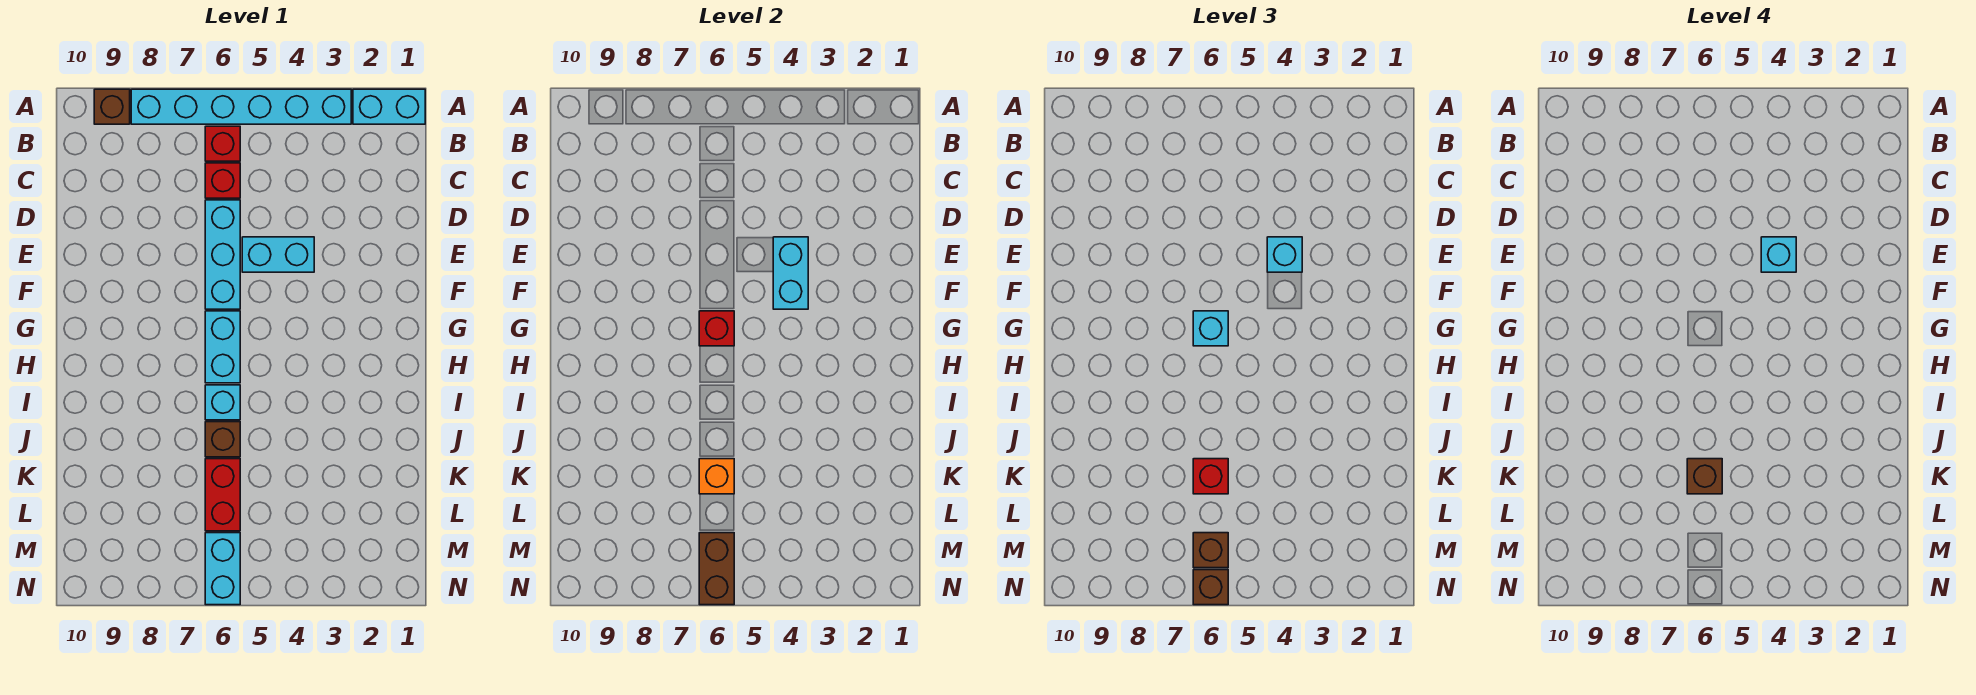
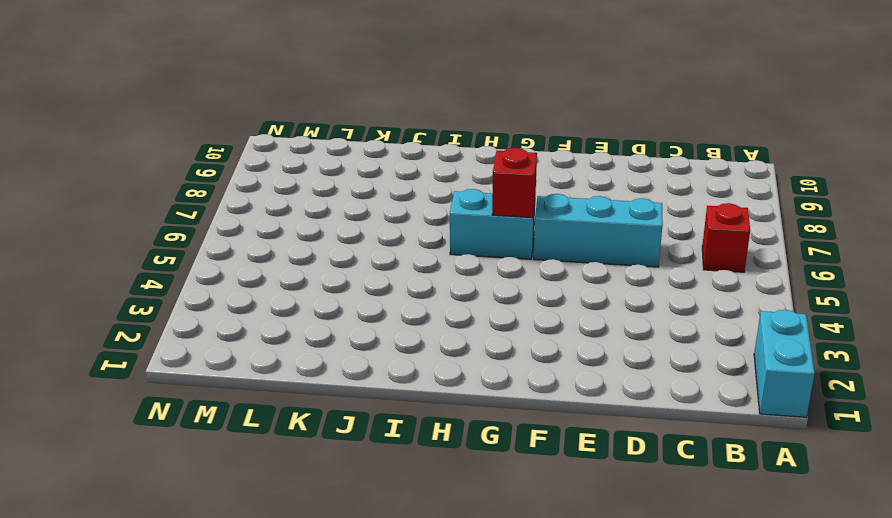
none -> cyan brick A3:A8 level 1
none -> brown brick A9 level 1
none -> red brick C6 level 1

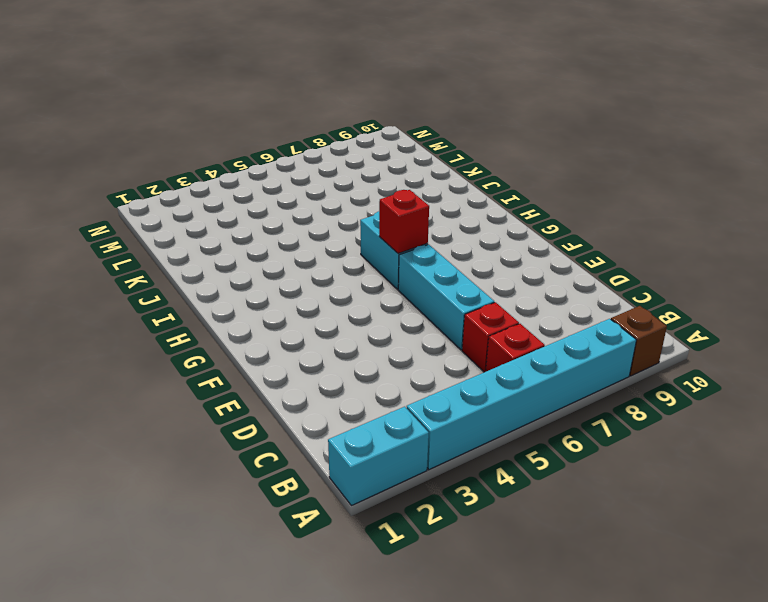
none -> cyan brick E4:E5 level 1
none -> cyan brick I6 level 1
none -> brown brick J6 level 1

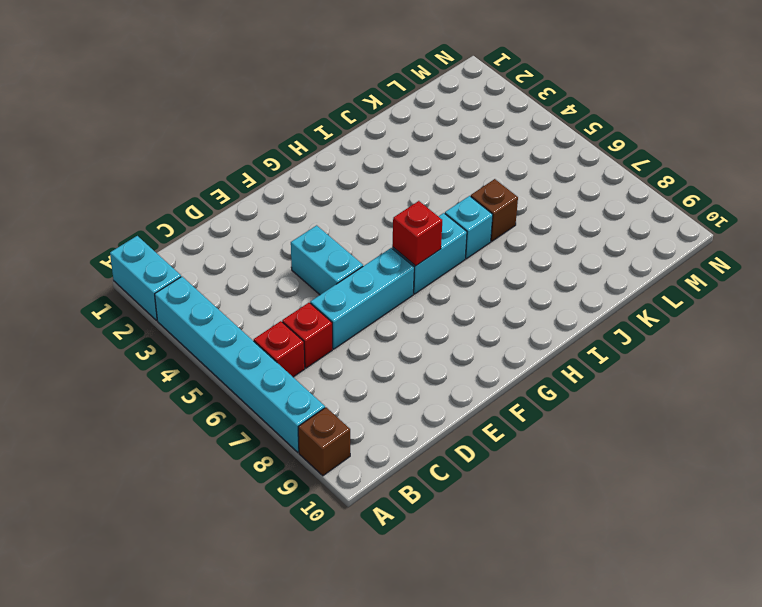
none -> red brick K6:L6 level 1
none -> cyan brick M6:N6 level 1
none -> cyan brick E4:F4 level 2

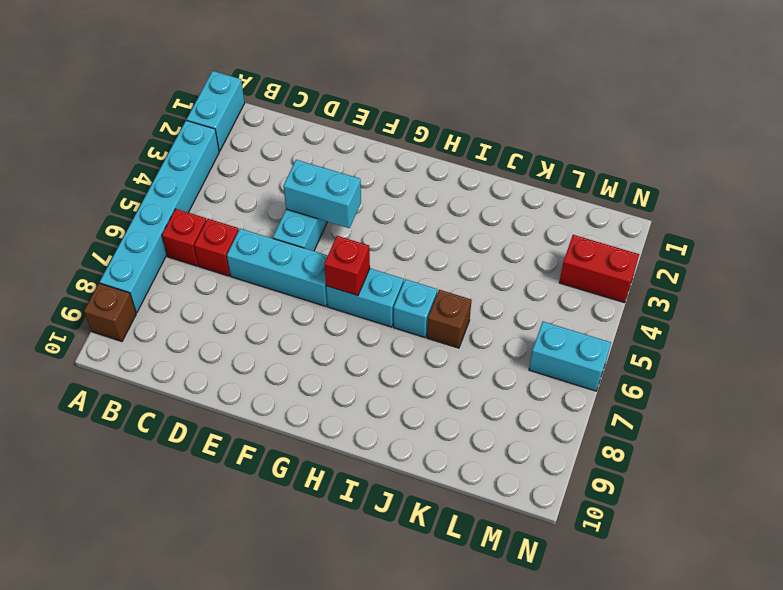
red brick M3:N3 level 1 -> red brick K6:L6 level 1
none -> orange brick K6 level 2
none -> brown brick M6:N6 level 2
none -> cyan brick E4 level 3

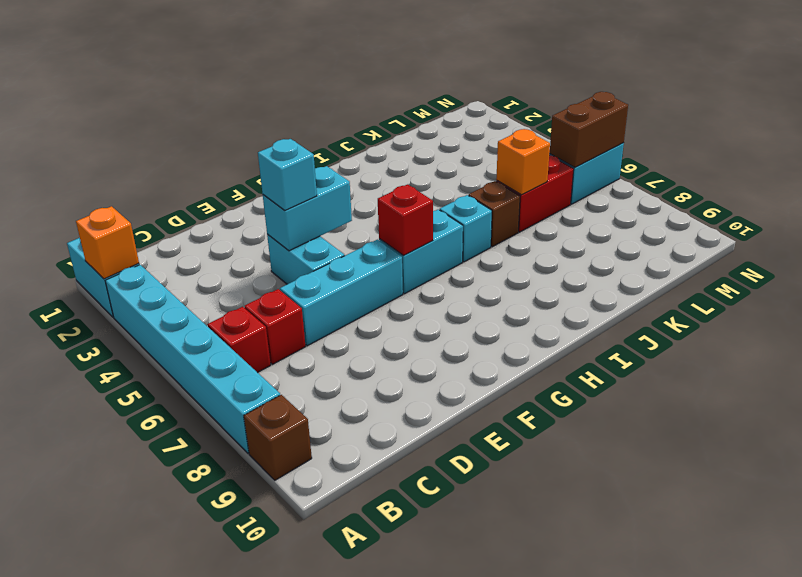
orange brick A2 level 2 -> none
none -> cyan brick G6 level 3
none -> red brick K6 level 3
none -> brown brick M6 level 3

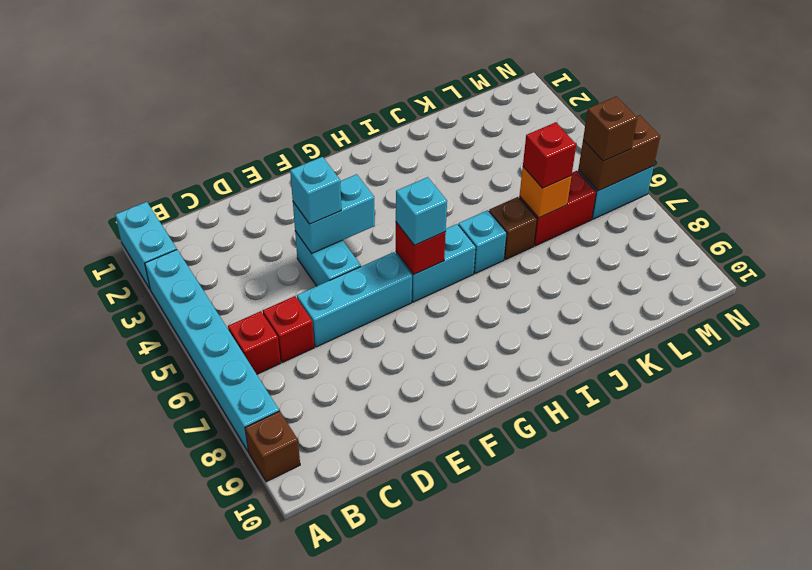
none -> brown brick N6 level 3
none -> cyan brick E4 level 4
none -> brown brick K6 level 4

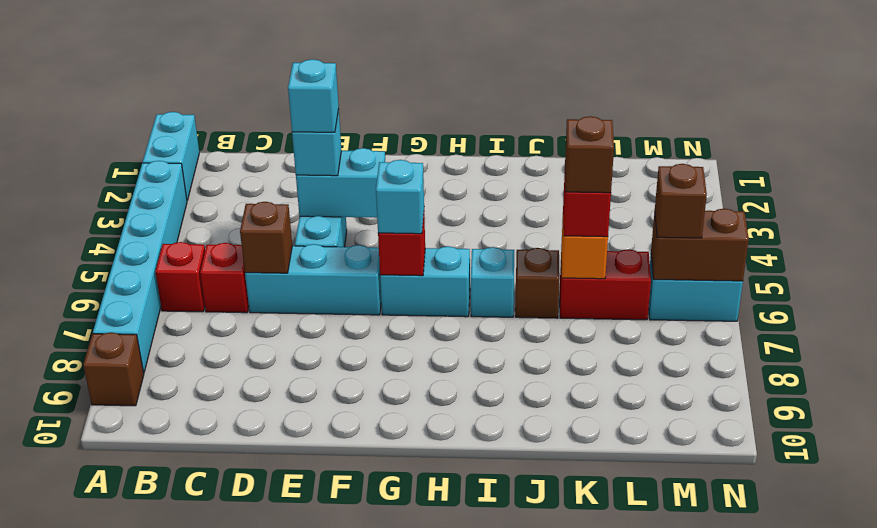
brown brick D6 level 2 -> brown brick N6 level 3

